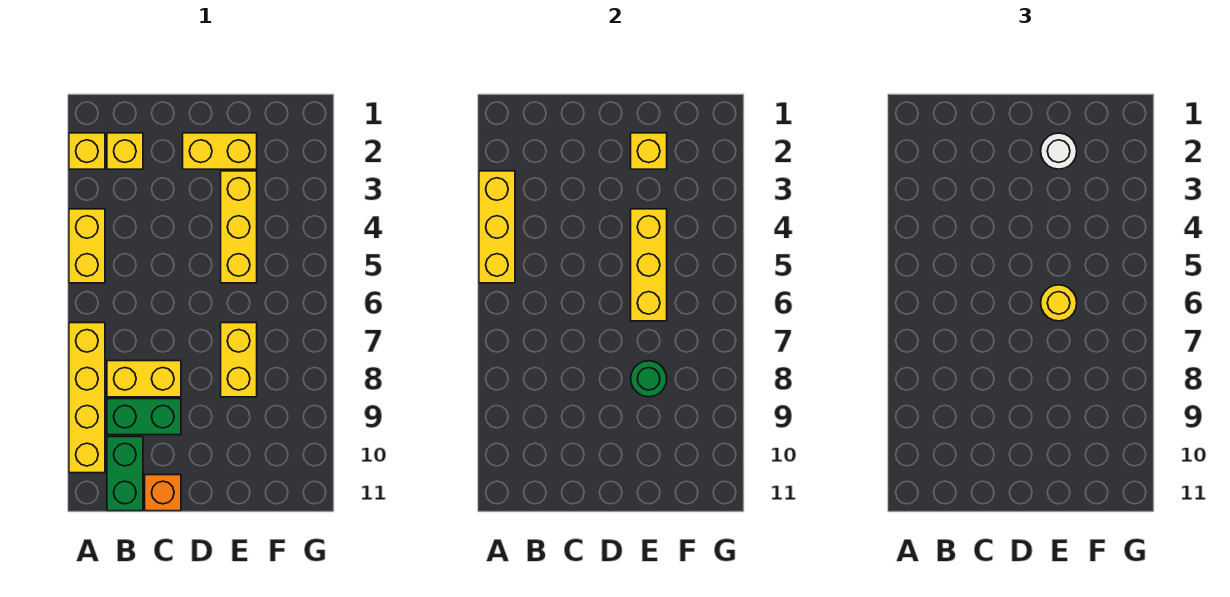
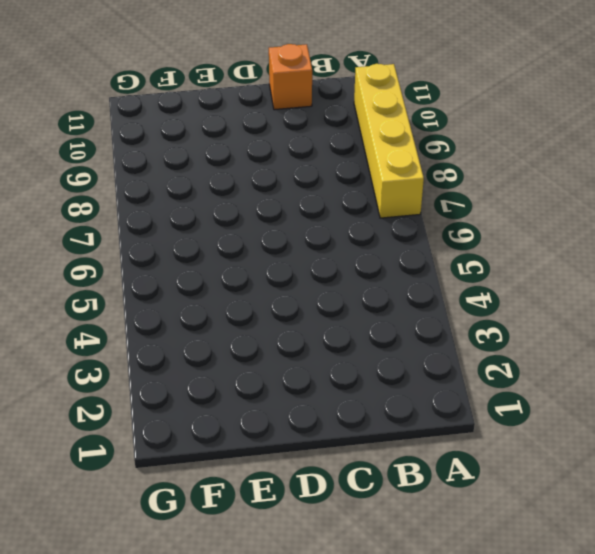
none -> yellow brick A2 level 1
none -> yellow brick A4:A5 level 1
none -> yellow brick B2 level 1

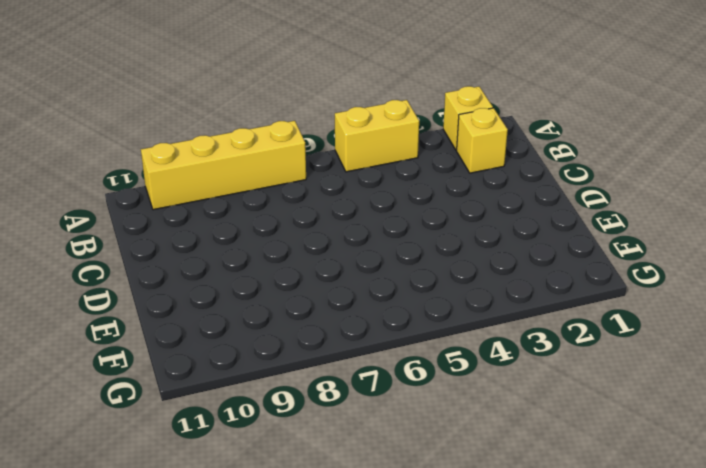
none -> yellow brick B8:C8 level 1
none -> green brick B9:C9 level 1
none -> green brick B10:B11 level 1

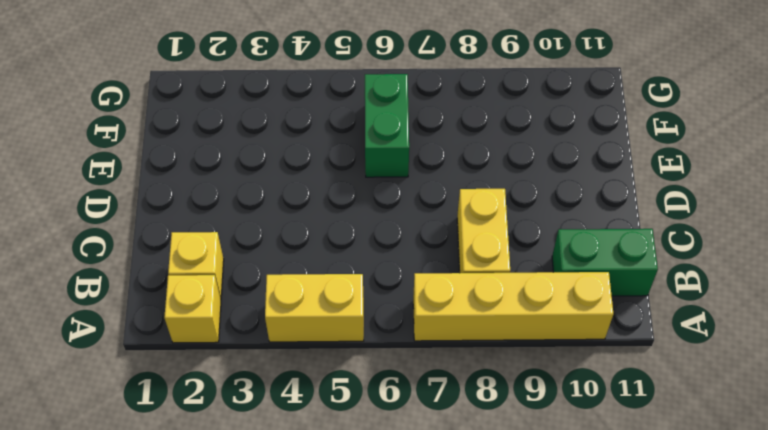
green brick E6:F6 level 1 -> green brick B9:C9 level 1
none -> orange brick C11 level 1
none -> yellow brick D2:E2 level 1
none -> yellow brick E3:E5 level 1

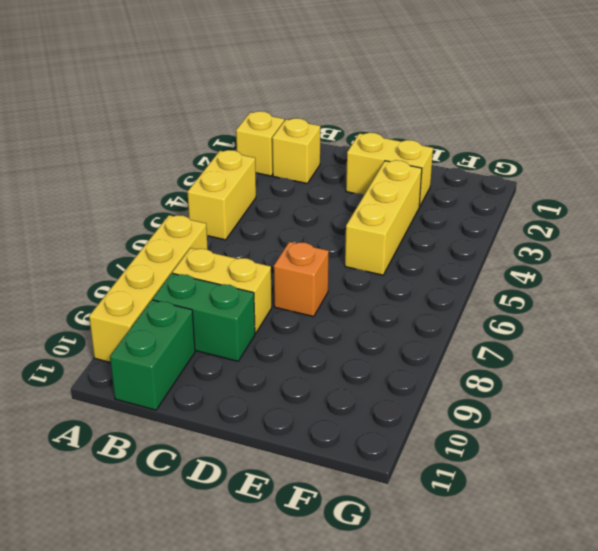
orange brick D7 level 1 -> orange brick C11 level 1
none -> yellow brick E7:E8 level 1
none -> yellow brick A3:A5 level 2
none -> yellow brick E2 level 2

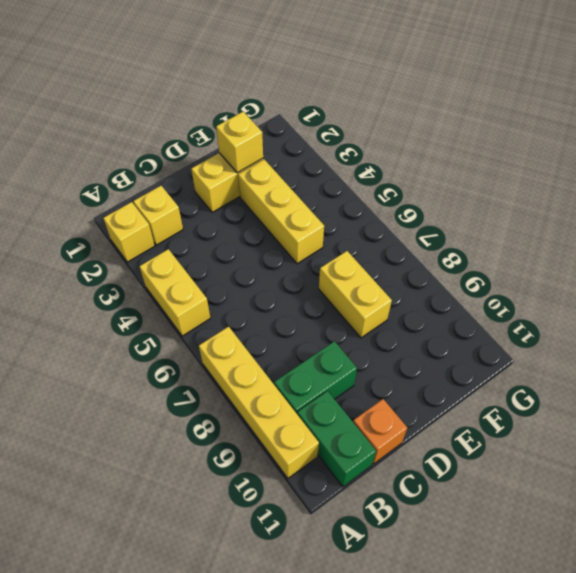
none -> yellow brick B8:C8 level 1
none -> yellow brick A3:A5 level 2
none -> yellow brick E4:E6 level 2

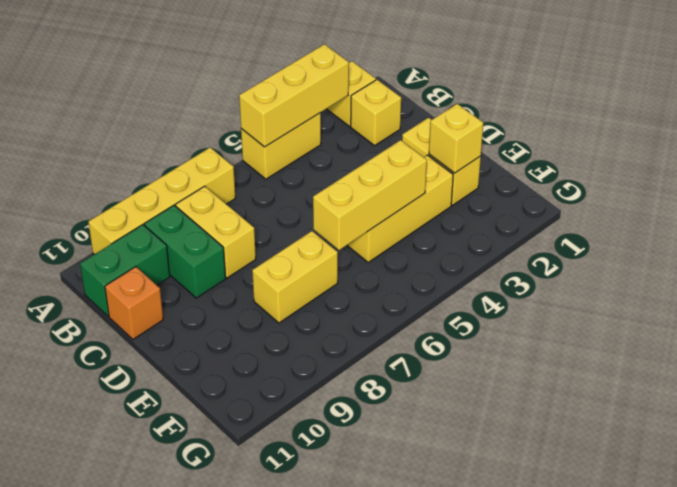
none -> green round brick E8 level 2
none -> white round brick E2 level 3
none -> yellow round brick E6 level 3

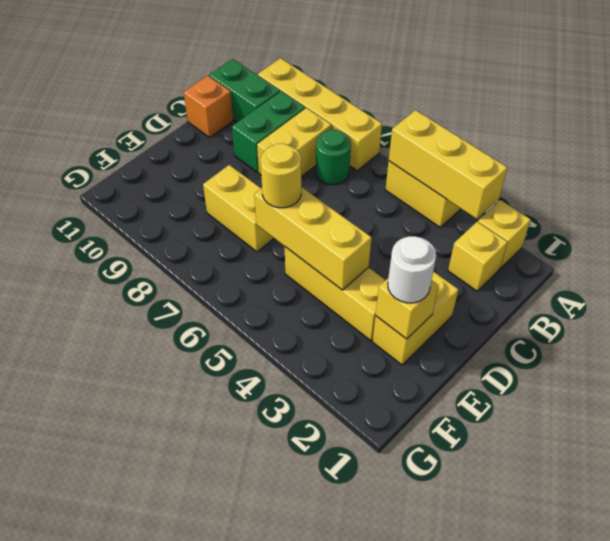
green round brick B7 level 1 -> green round brick E8 level 2

